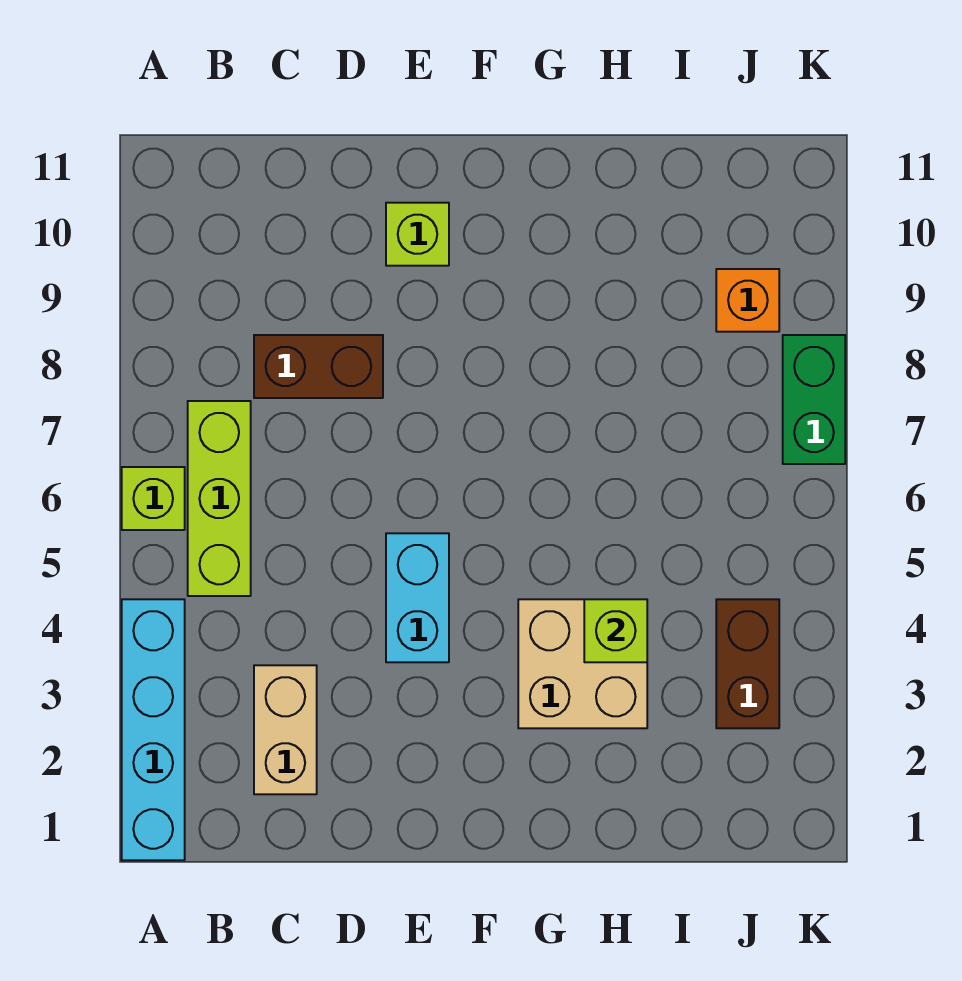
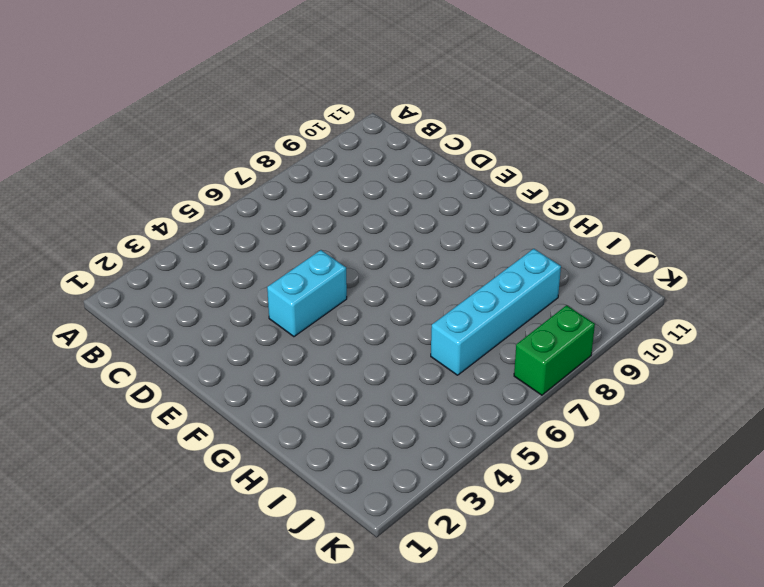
cyan brick I6:I9 level 1 -> cyan brick A1:A4 level 1
none -> lime brick A6 level 1
none -> lime brick B5:B7 level 1
none -> tan brick C2:C3 level 1

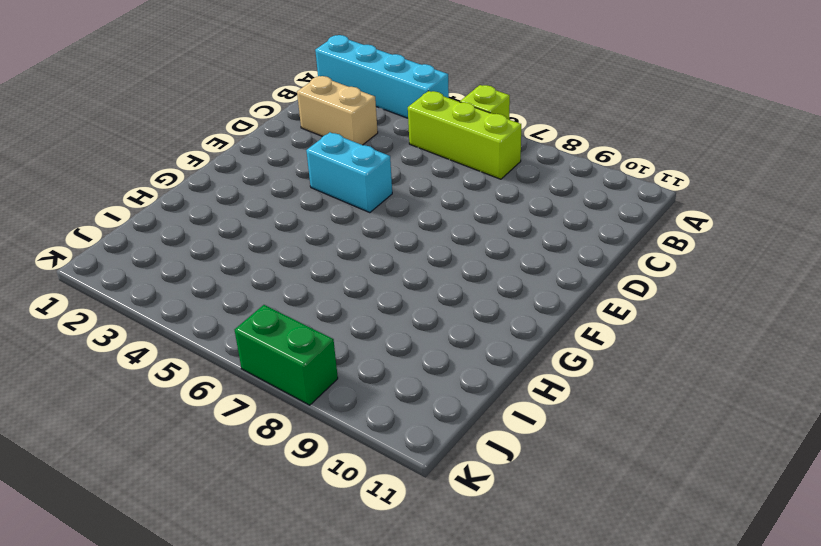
none -> brown brick C8:D8 level 1
none -> lime brick E10 level 1
none -> tan brick G3:H4 level 1

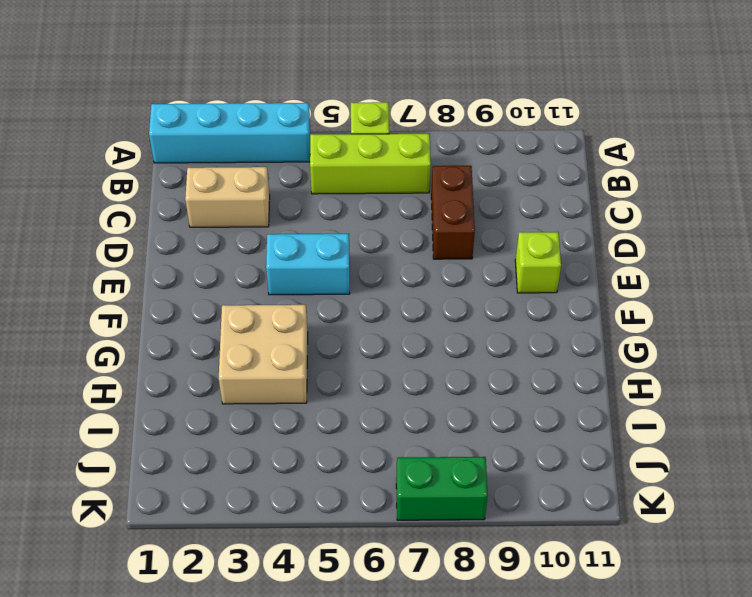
none -> brown brick J3:J4 level 1
none -> orange brick J9 level 1
none -> lime brick H4 level 2

